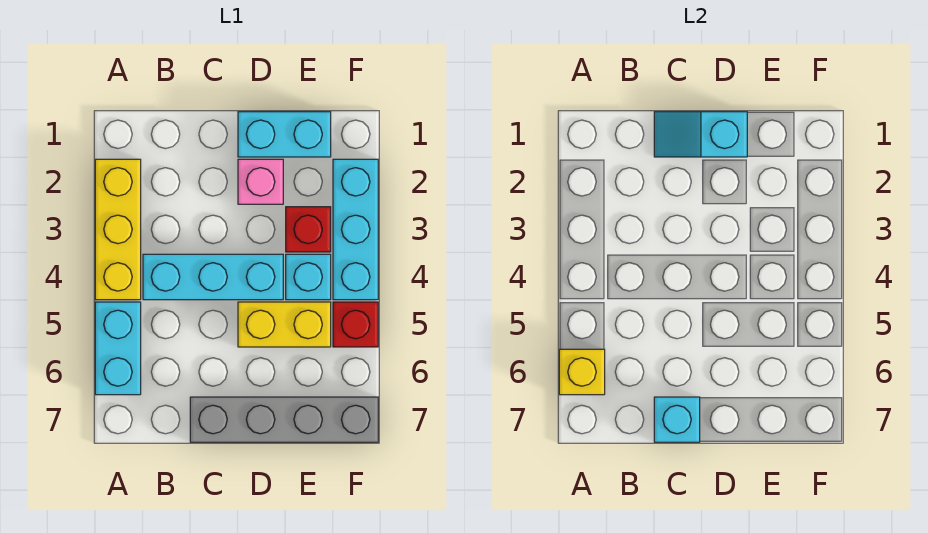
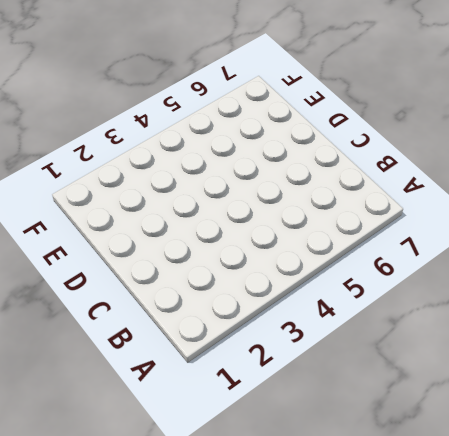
none -> yellow brick A2:A4 level 1
none -> cyan brick A5:A6 level 1
none -> cyan brick B4:D4 level 1

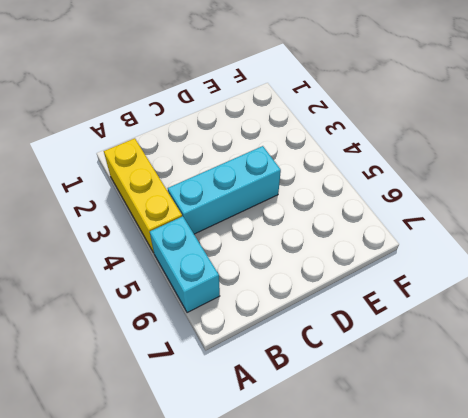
none -> grey brick C7:F7 level 1
none -> cyan brick D1:E1 level 1
none -> pink brick D2 level 1

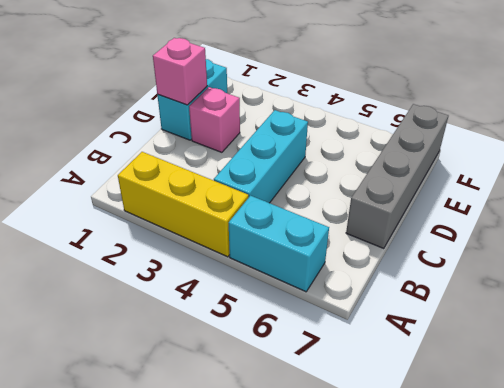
pink brick D1 level 2 -> cyan slope C1:D1 level 2 top D
none -> yellow brick D5:E5 level 1
none -> red brick E3 level 1
none -> cyan brick E4 level 1

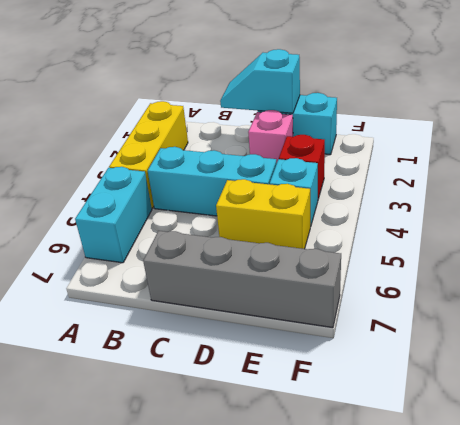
none -> cyan brick F2:F4 level 1
none -> red brick F5 level 1
none -> yellow brick A6 level 2

